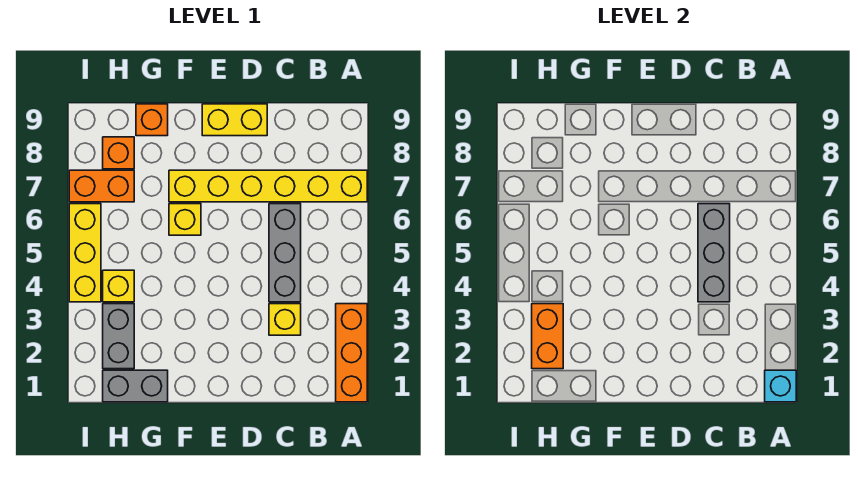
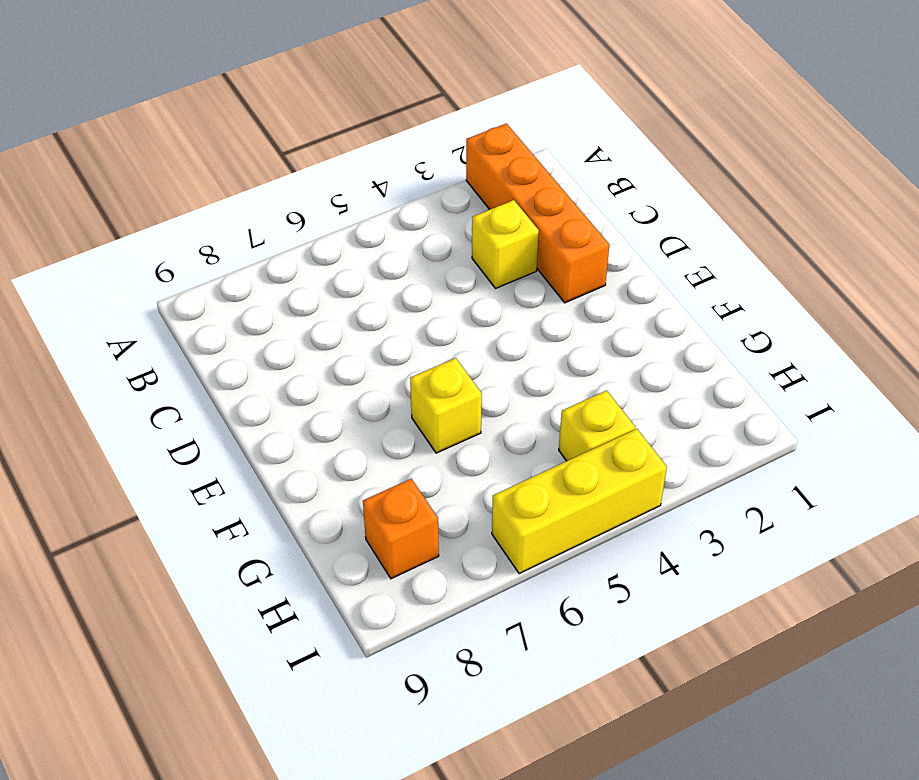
orange brick A2:D2 level 1 -> orange brick A1:A3 level 1
none -> yellow brick A7:F7 level 1
none -> grey brick C4:C6 level 1
none -> yellow brick D9:E9 level 1

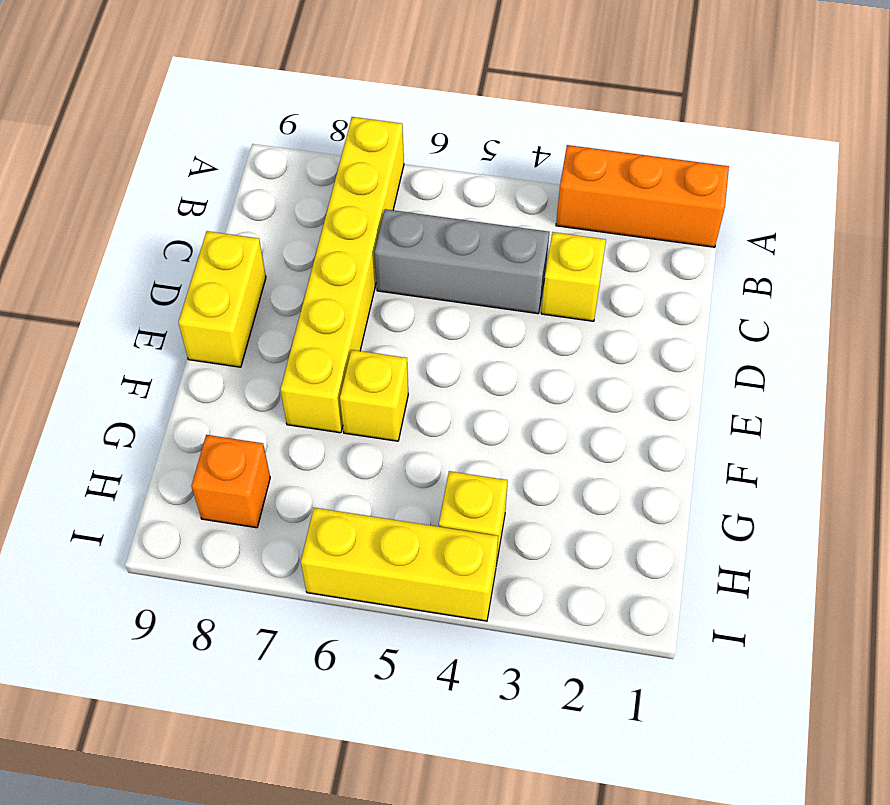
none -> grey brick G1:H1 level 1
none -> orange brick G9 level 1
none -> grey brick H2:H3 level 1

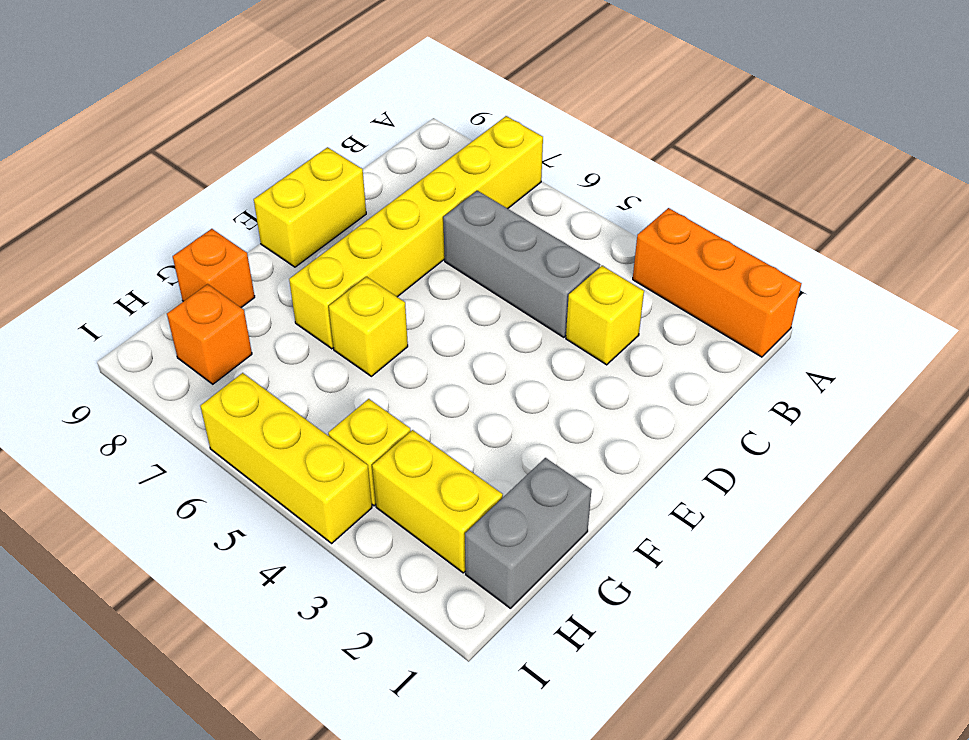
yellow brick H2:H3 level 1 -> grey brick H2:H3 level 1
none -> orange brick H7:I7 level 1
none -> cyan brick A1 level 2
none -> grey brick C4:C6 level 2

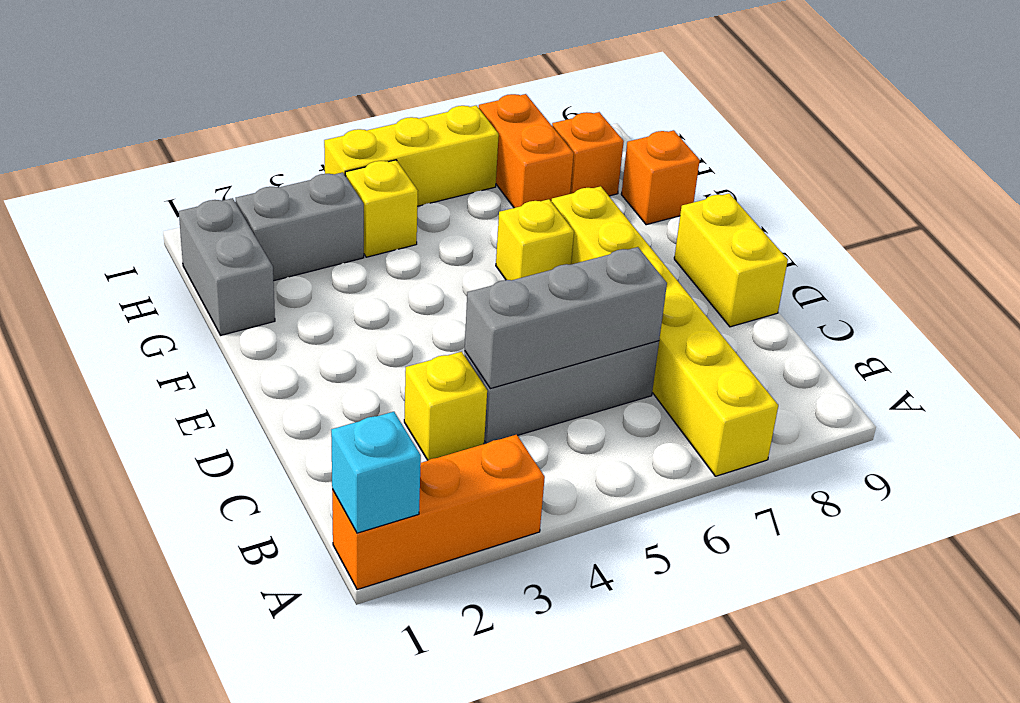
none -> orange brick H2:H3 level 2

